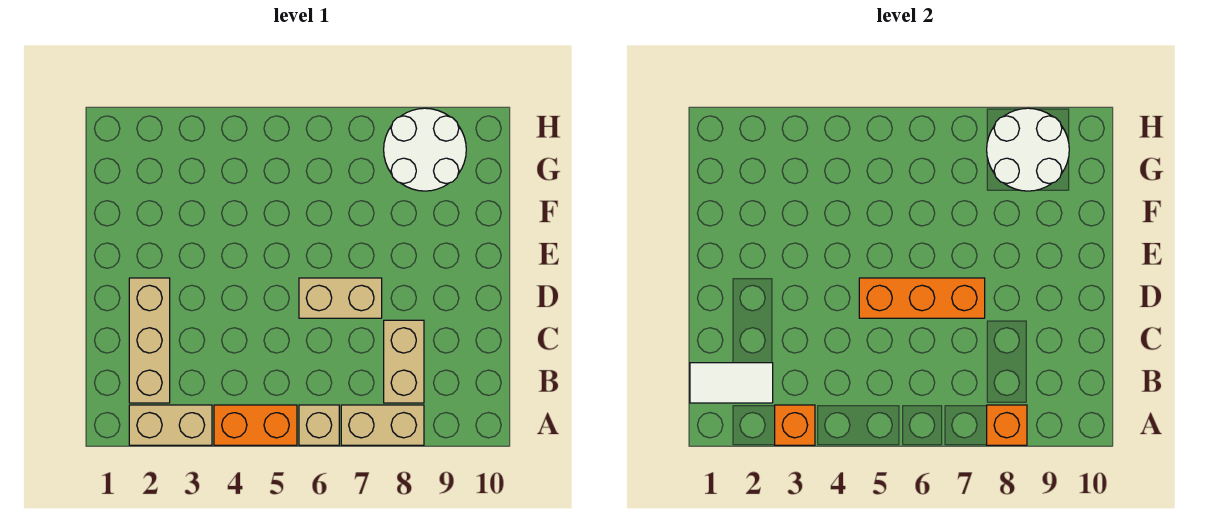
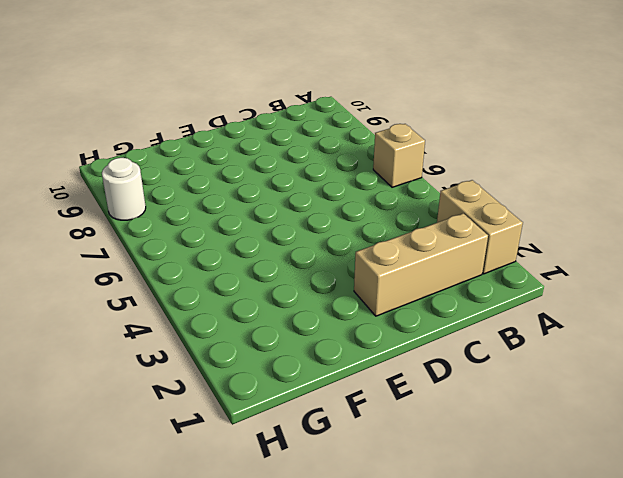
white round brick H8 level 1 -> white round brick G8:H9 level 1
none -> orange brick A4:A5 level 1
none -> tan brick A7:A8 level 1
none -> tan brick B8:C8 level 1

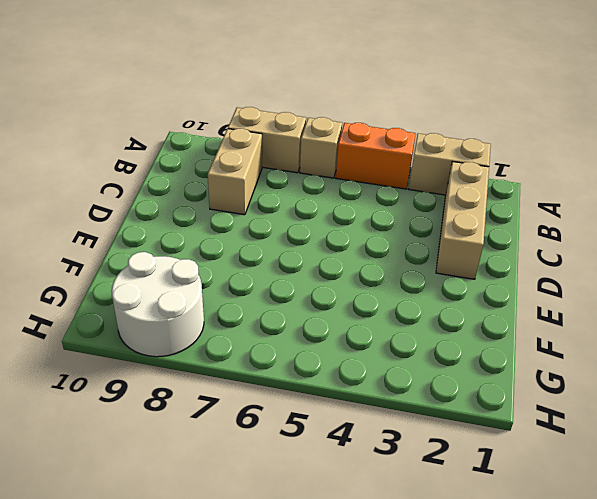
none -> tan brick D6:D7 level 1
none -> orange brick A3 level 2
none -> orange brick A8 level 2

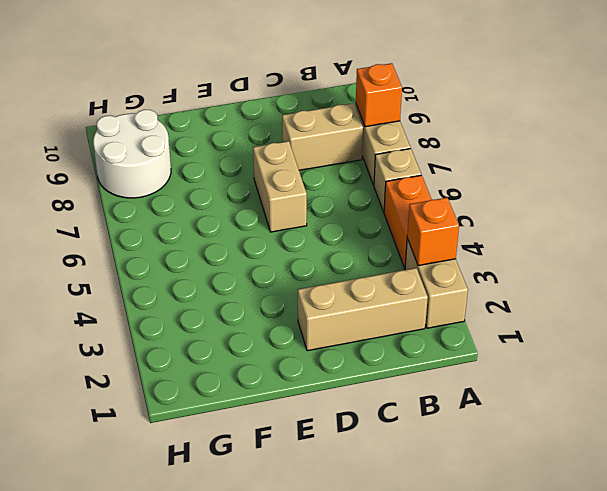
none -> white tile B1:B2 level 2
none -> orange brick D5:D7 level 2
none -> white round brick G8:H9 level 2

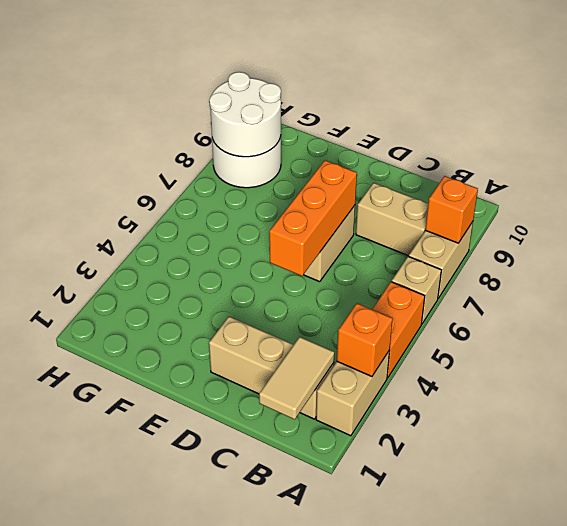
tan tile B1:B2 level 2 -> white tile B1:B2 level 2

